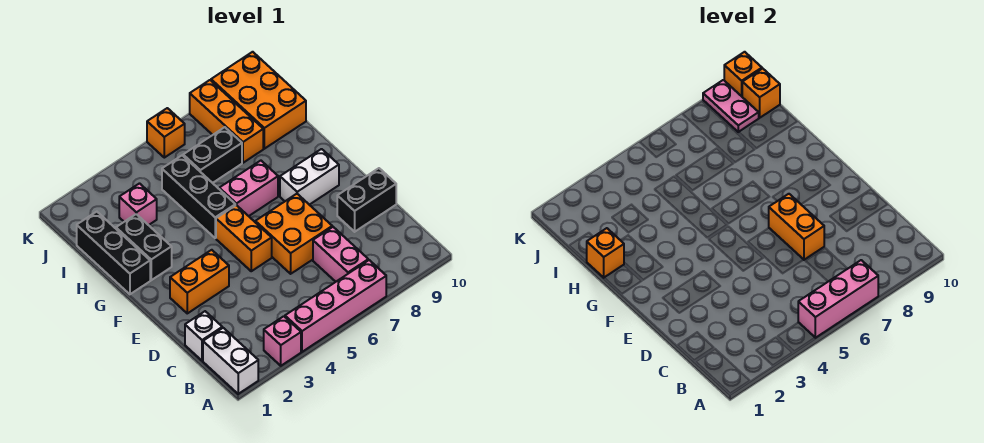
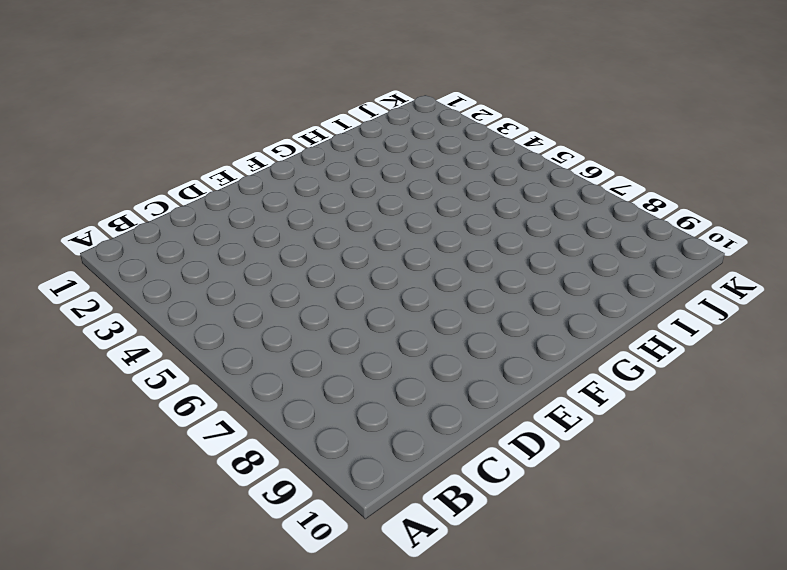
none -> white brick A1:B1 level 1
none -> pink brick A3 level 1
none -> pink brick A4:A7 level 1

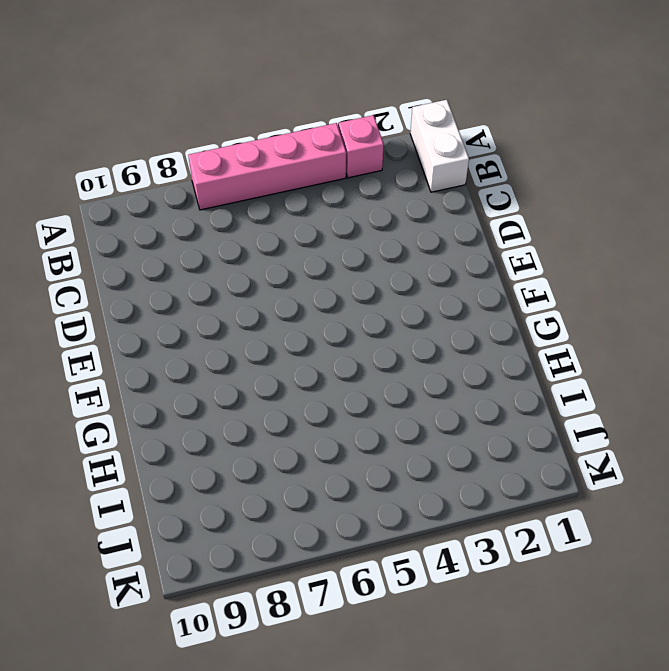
none -> pink brick B7:C7 level 1
none -> white brick C1 level 1
none -> orange brick D6:E7 level 1

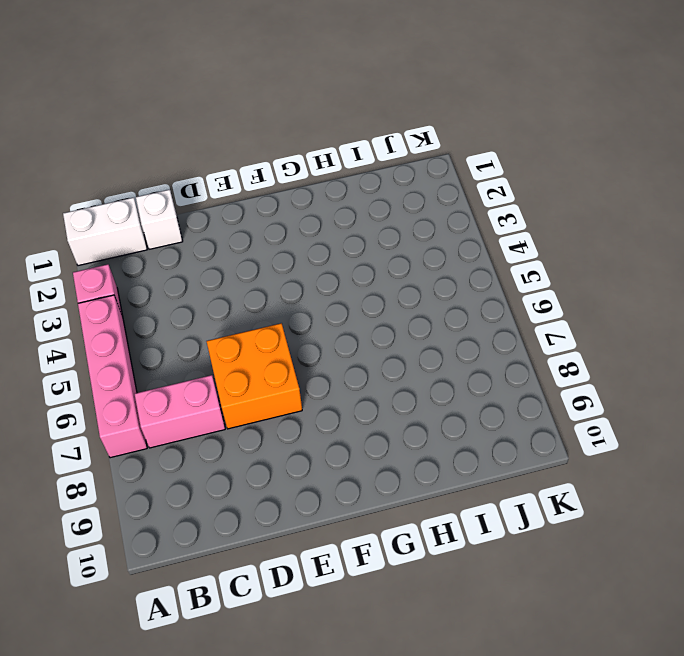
none -> black brick D9:D10 level 1
none -> orange brick E2:E3 level 1
none -> orange brick E5:F5 level 1

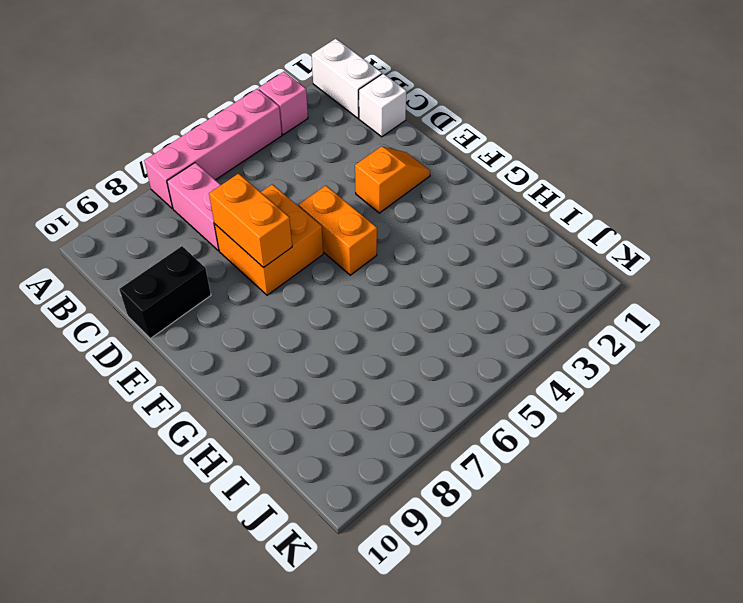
orange slope E2:E3 level 1 top 3 -> orange brick E2:E3 level 1
none -> white brick F8:F9 level 1
none -> black brick G1:I1 level 1
none -> black brick G2:H2 level 1

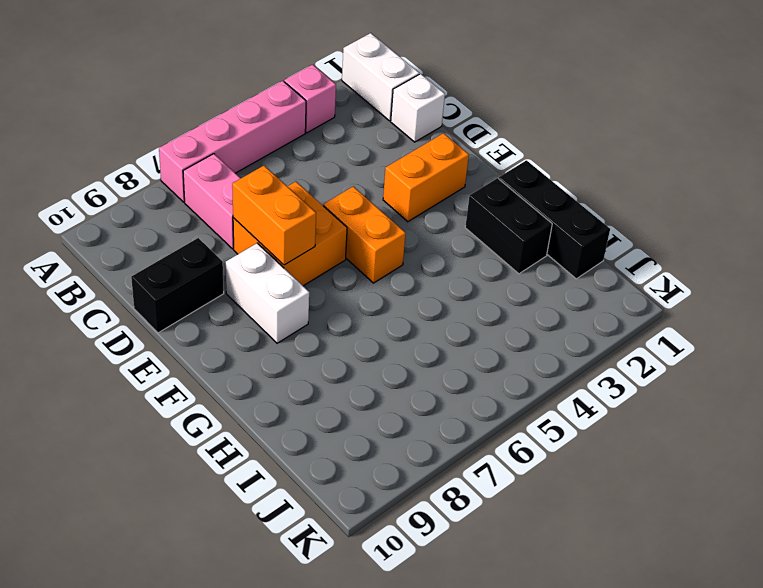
white brick E8:F8 level 1 -> white brick F8:F9 level 1
none -> black brick G5:I5 level 1
none -> pink brick G6:G7 level 1
none -> pink brick I3 level 1

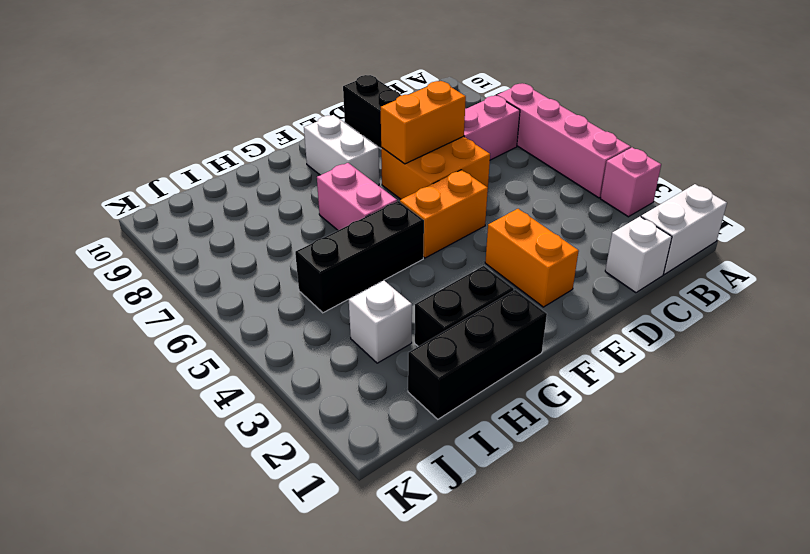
white brick I3 level 1 -> pink brick I3 level 1
none -> black brick I6:I7 level 1
none -> orange brick I8:K8 level 1
none -> orange brick I9:K10 level 1

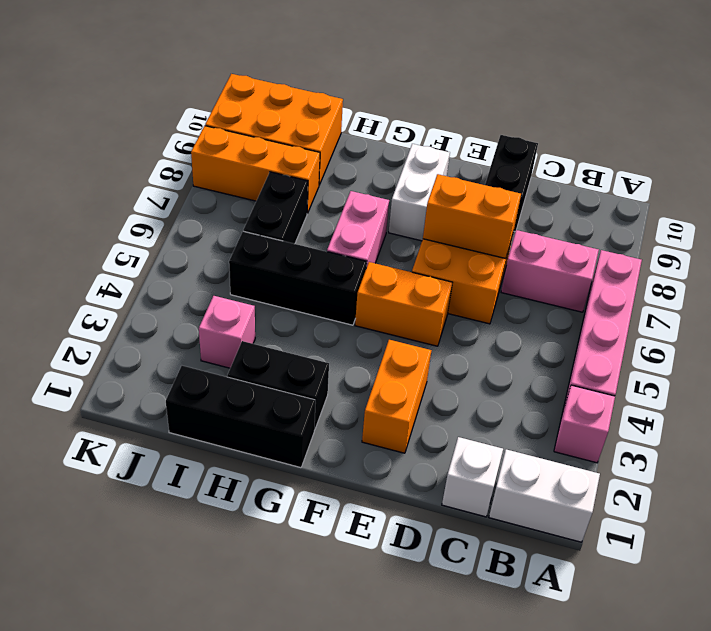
none -> orange brick K6 level 1
none -> pink brick A5:A7 level 2
none -> orange brick H1 level 2

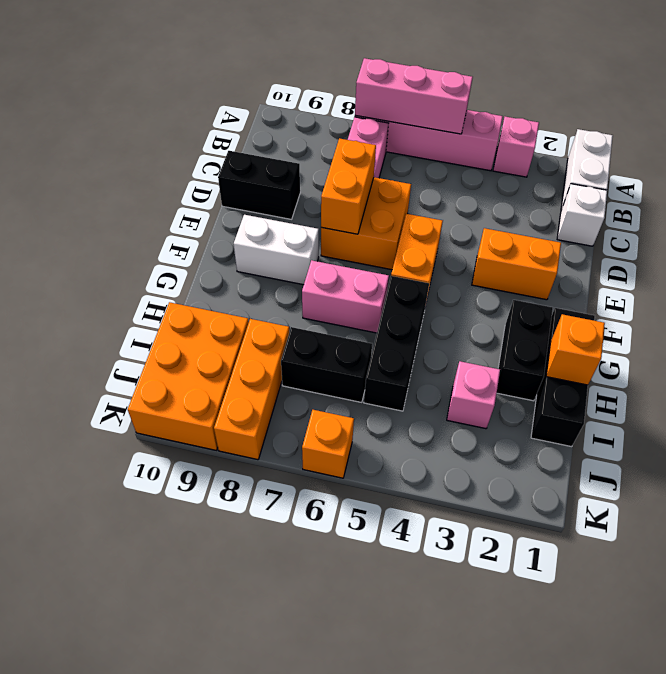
none -> pink plate J9:K9 level 2
none -> orange brick J10 level 2
none -> orange brick K10 level 2

